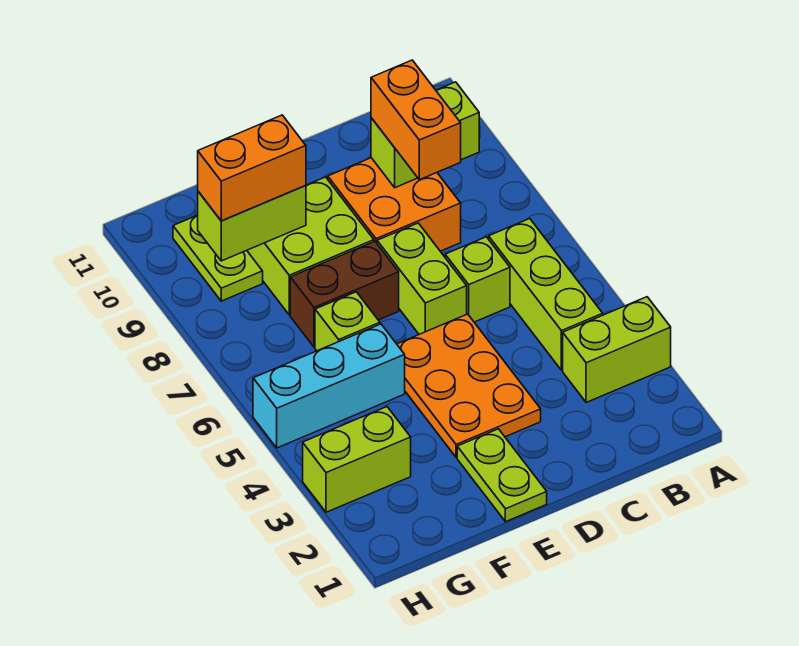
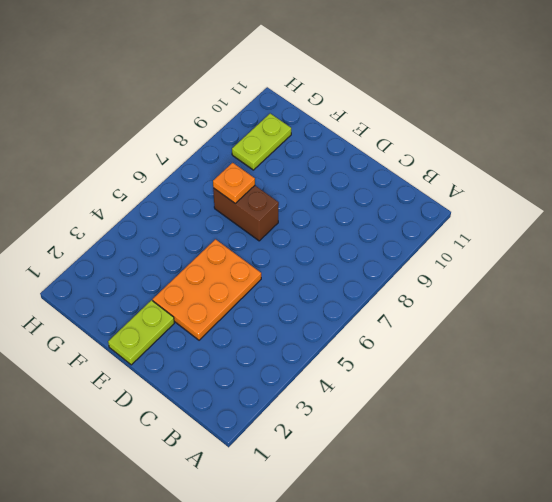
orange plate F7 level 2 -> none
none -> lime brick A3:B3 level 1
none -> lime brick B4:B6 level 1
none -> lime brick C6 level 1

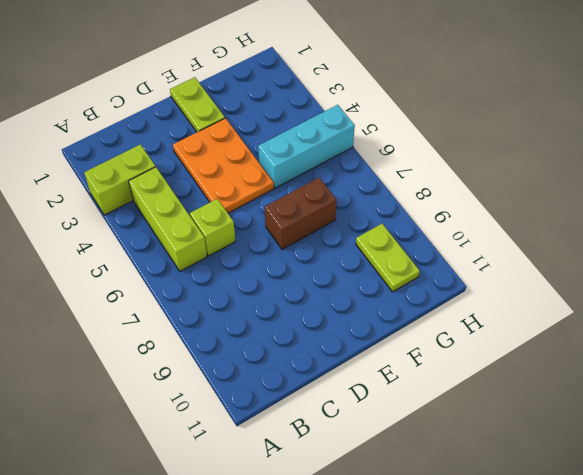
none -> orange brick C8:D9 level 1
none -> lime brick D6:D7 level 1
none -> lime brick E8:F9 level 1

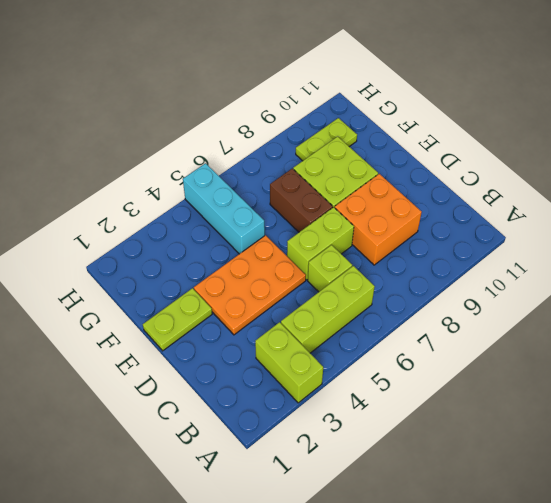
none -> lime brick F6 level 1
none -> lime brick G3:H3 level 1
none -> lime brick B9:C9 level 2

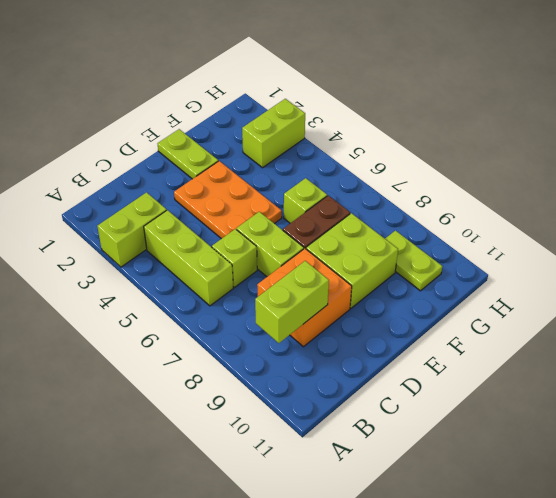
none -> cyan brick F5:H5 level 1
none -> lime brick F9:G9 level 2
none -> orange brick C8:C9 level 3

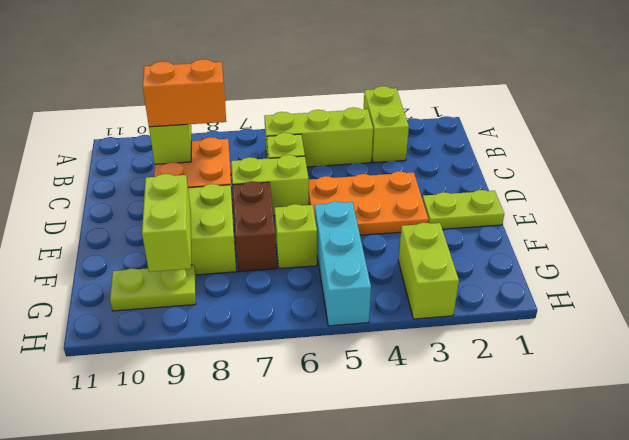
none -> orange brick F9:G9 level 3

